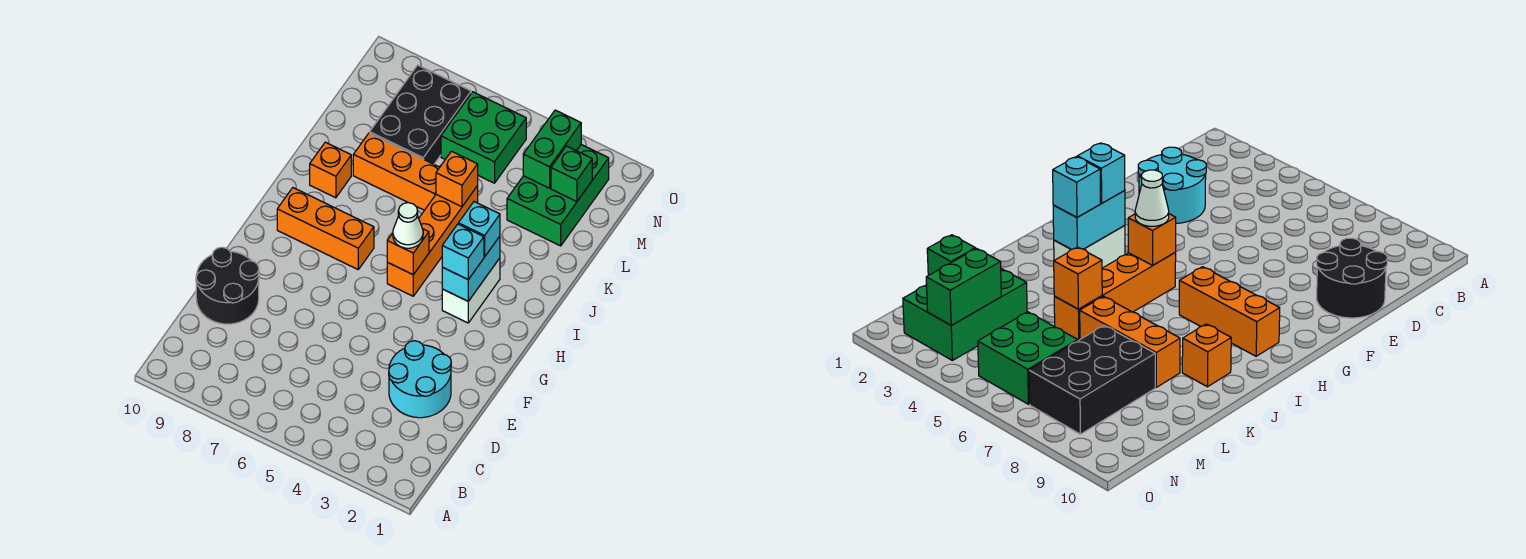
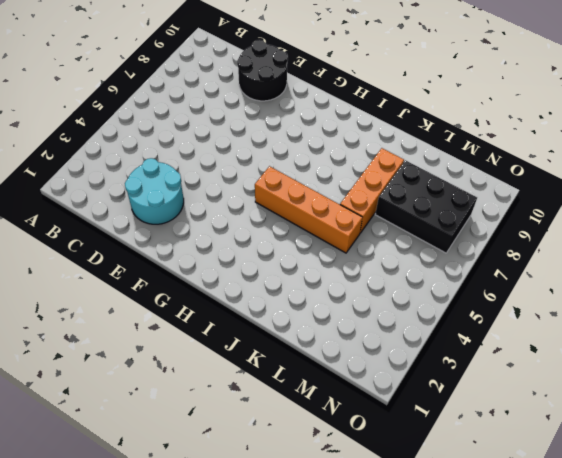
none -> white brick H3:I3 level 1
none -> orange brick H7:H9 level 1
none -> orange brick J9 level 1

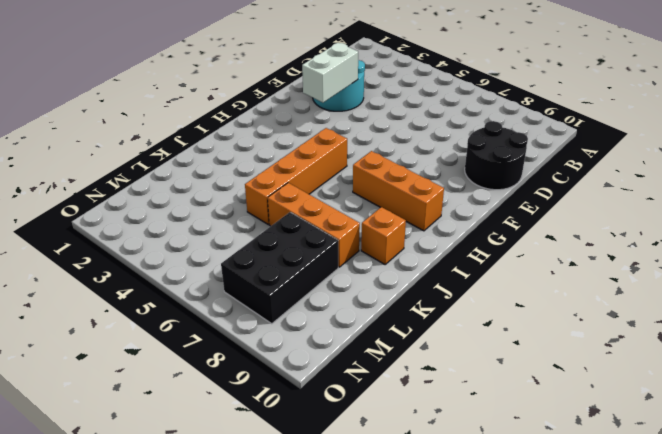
white brick E3:F3 level 2 -> white brick H3:I3 level 1
none -> green brick L2:N3 level 1
none -> green brick M5:N6 level 1
none -> cyan brick H3:I3 level 2

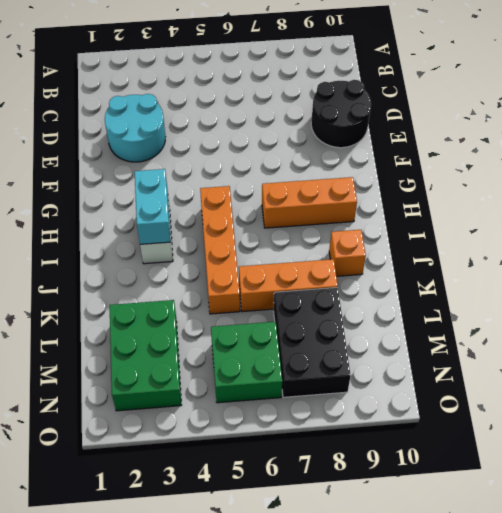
none -> orange brick H5 level 2
none -> orange brick K5 level 2
none -> green brick M2 level 2

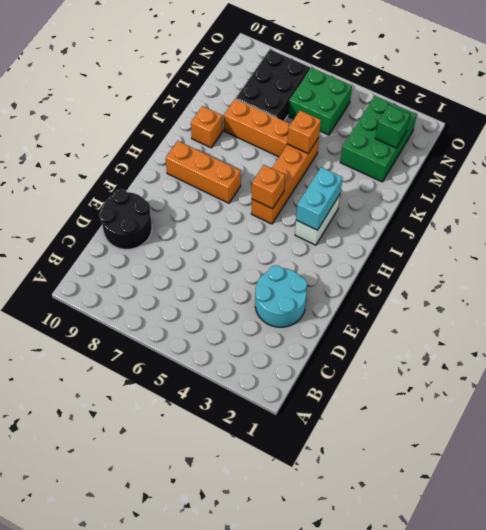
none -> green brick M3:N3 level 2
none -> cyan brick H3 level 3
none -> white cone H5 level 3

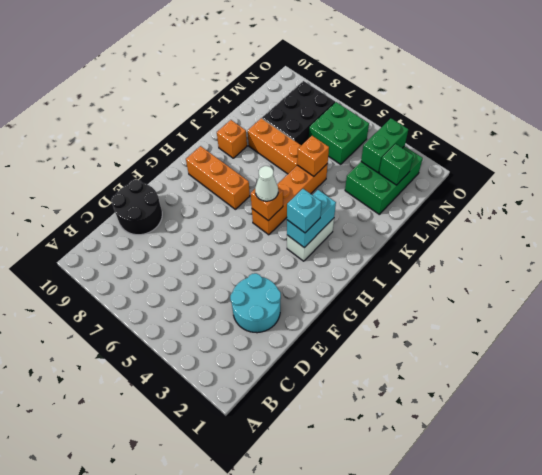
none -> cyan brick I3 level 3

